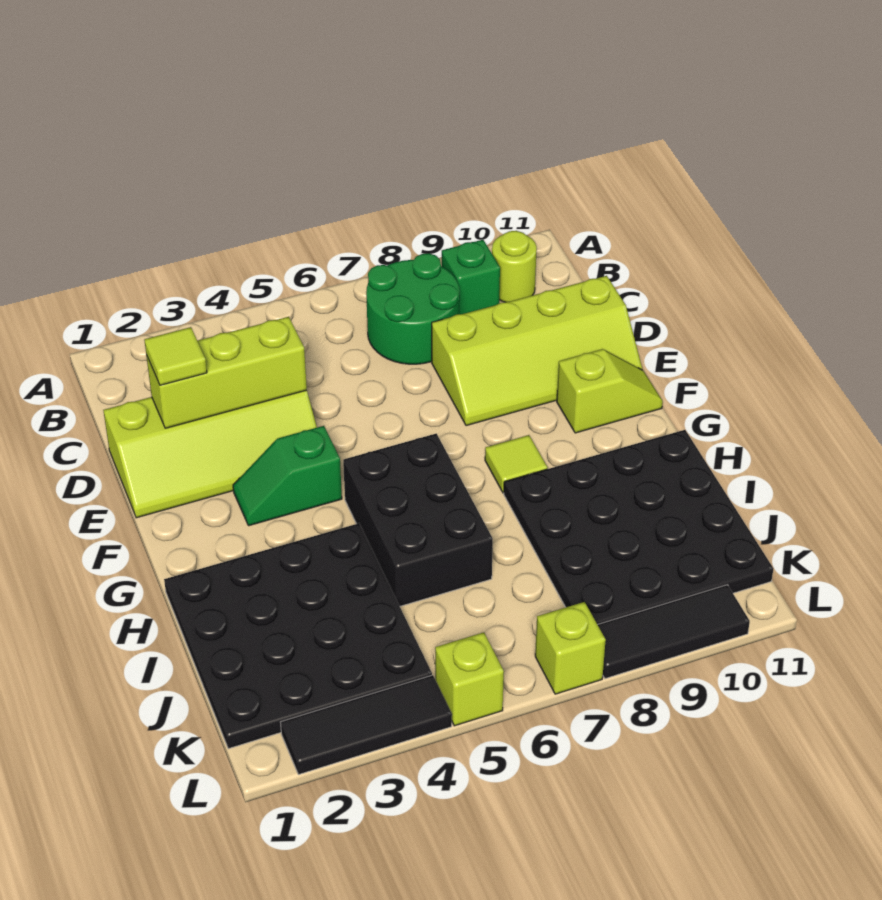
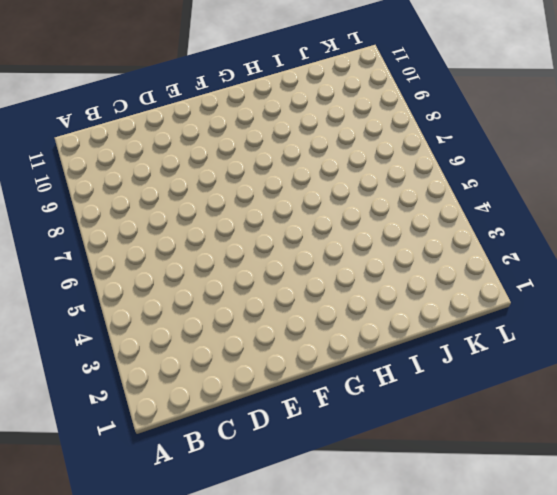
none -> green round brick B7:C8 level 1
none -> green brick B9 level 1
none -> lime round brick B10 level 1

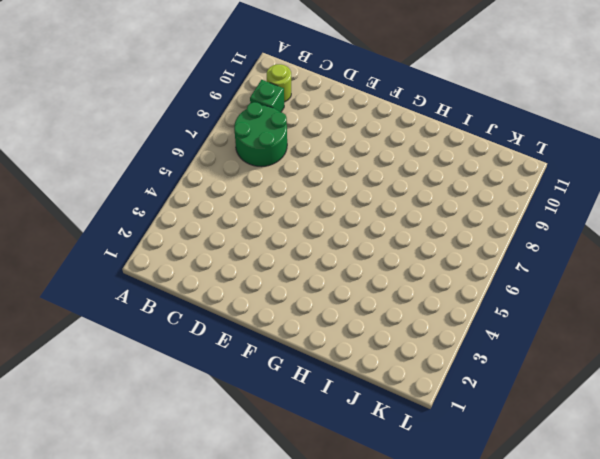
none -> lime slope D1:E4 level 1 top D
none -> lime slope D8:E11 level 1 top D
none -> green slope F3:F4 level 1 top 4

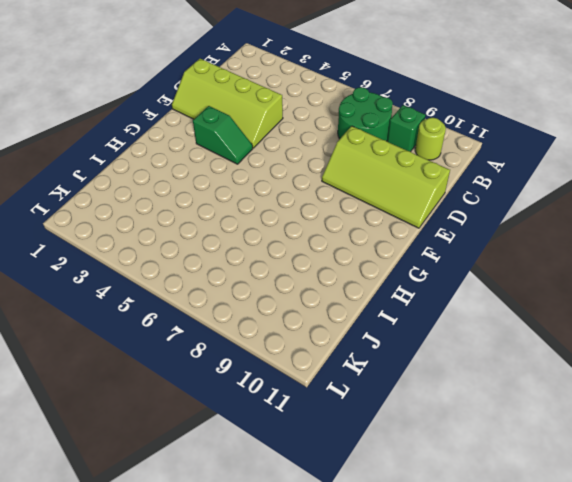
green slope F3:F4 level 1 top 3 -> green slope F3:F4 level 1 top 4
none -> lime slope F10:F11 level 1 top 10
none -> black brick G5:I6 level 1
none -> lime tile G8 level 1

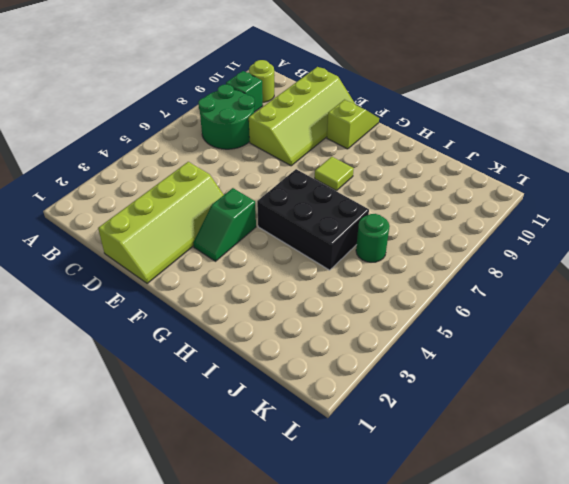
green round brick J6 level 1 -> none
none -> black plate H1:K4 level 1
none -> black plate H8:K11 level 1
none -> black tile L2:L4 level 1

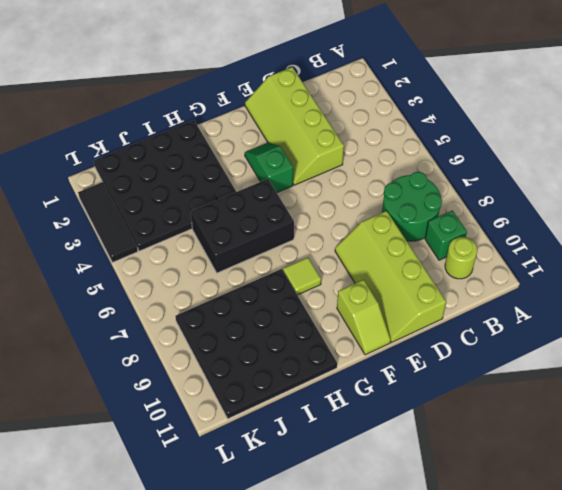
none -> lime brick L5 level 1
none -> lime brick L7 level 1
none -> black tile L8:L10 level 1

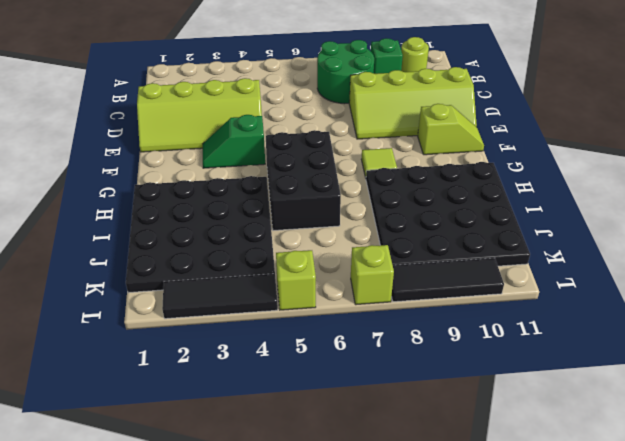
none -> lime brick D2:D4 level 2
none -> lime tile D2 level 3

